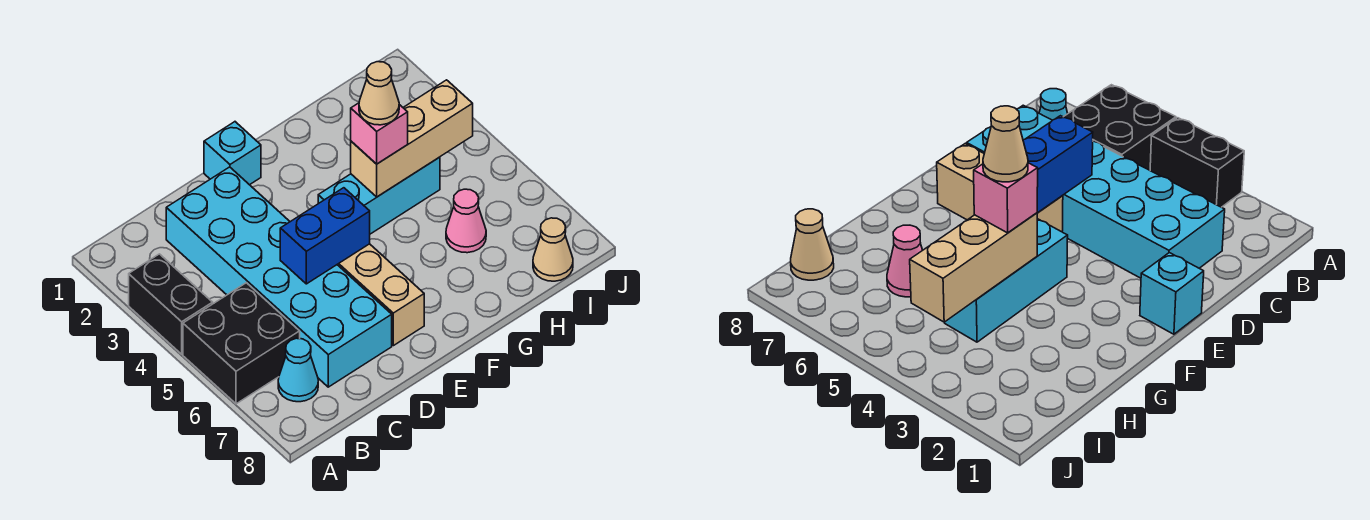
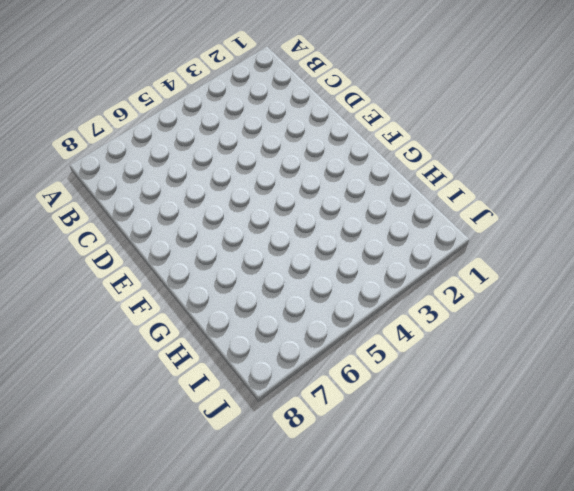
none -> black brick A3:A4 level 1
none -> black brick A5:B6 level 1
none -> cyan cone B7 level 1

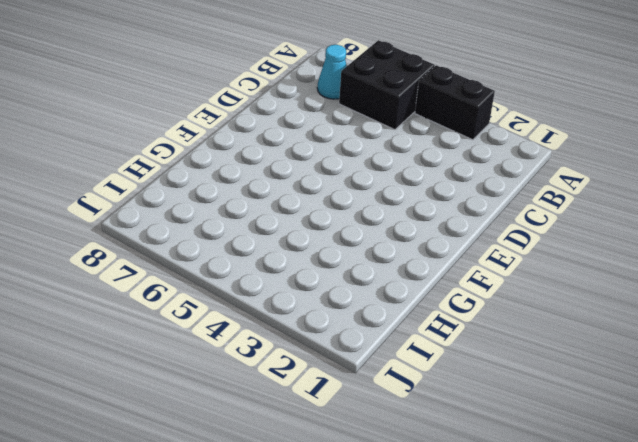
none -> cyan brick C2:D7 level 1
none -> cyan brick E1 level 1
none -> tan brick E5:E7 level 1

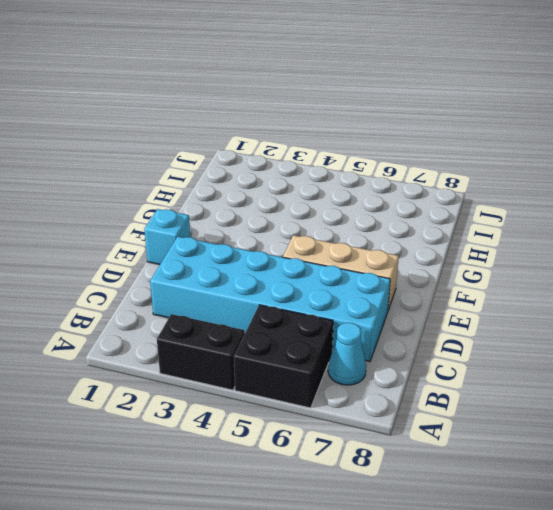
none -> cyan brick F4:H4 level 1
none -> pink cone H6 level 1
none -> tan cone I8 level 1

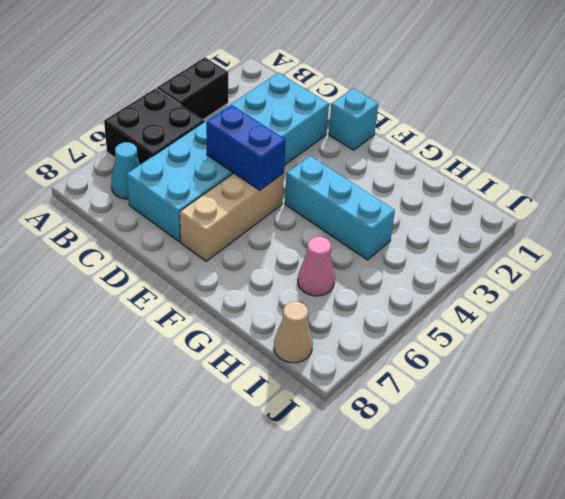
none -> tan brick G4:I4 level 2
none -> pink brick G4 level 3
none -> tan cone G4 level 4

